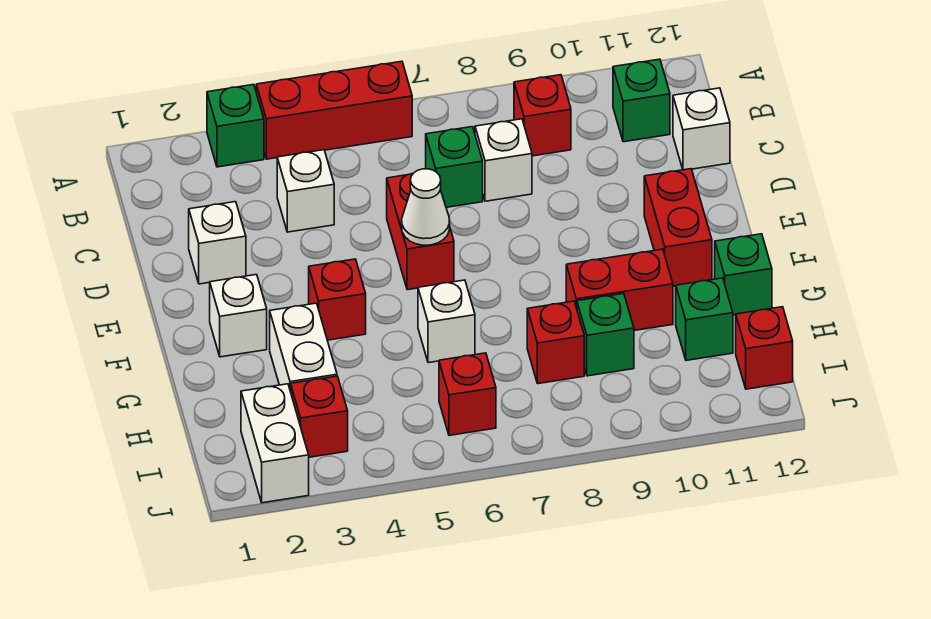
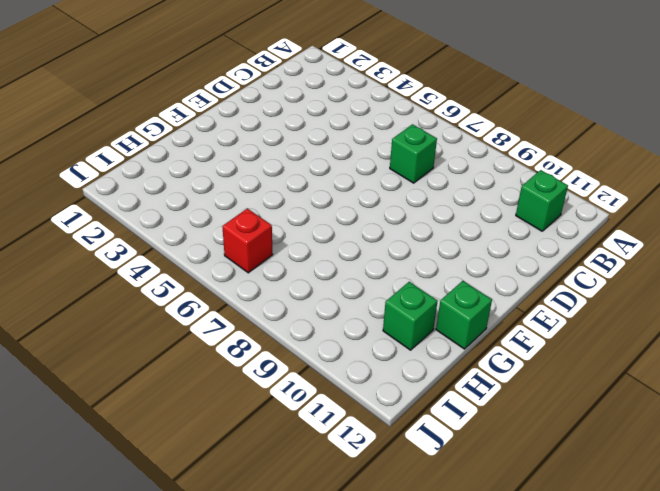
none -> green brick A3 level 1
none -> red brick A4:A6 level 1
none -> red brick B9 level 1

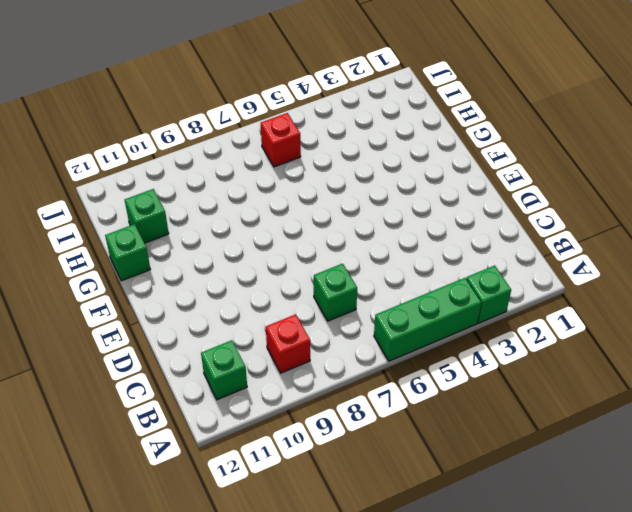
green brick A4:A6 level 1 -> red brick A4:A6 level 1
none -> white brick C4 level 1
none -> white brick C8 level 1
none -> white brick C12 level 1

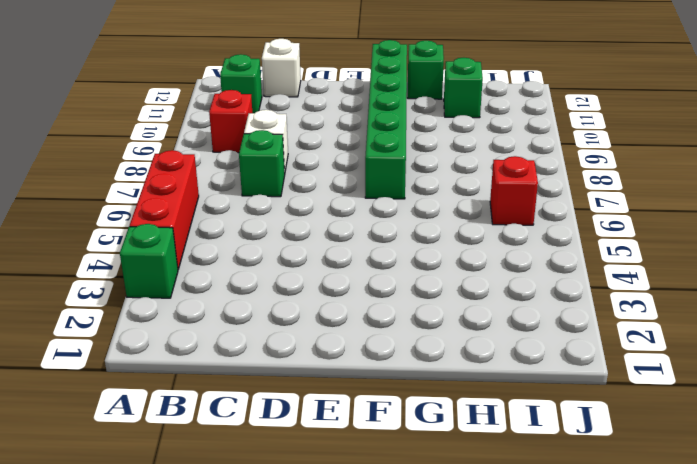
green brick F7:F12 level 1 -> red brick E11:F11 level 1
none -> white brick C4 level 1
none -> white brick D2 level 1
none -> red brick D6:E6 level 1

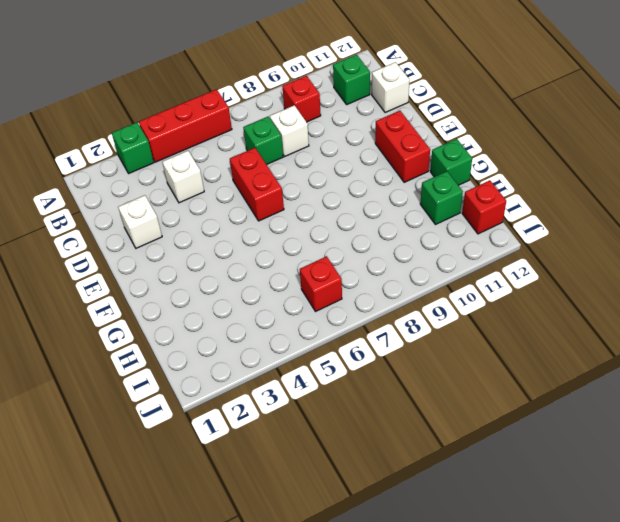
none -> white brick F2 level 1
none -> red brick F4 level 1
none -> white brick G3:H3 level 1

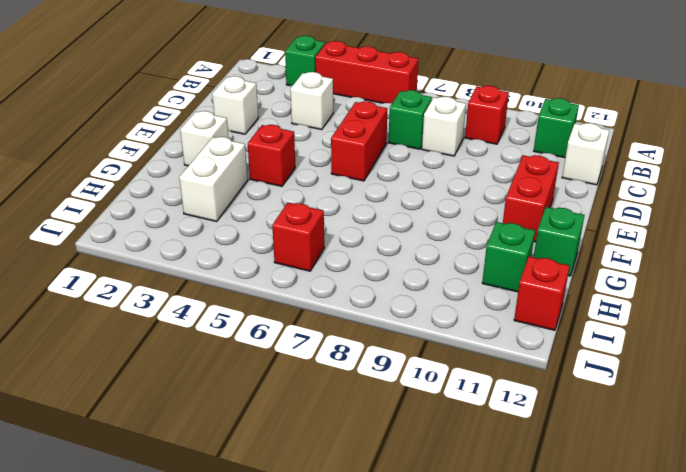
none -> white brick G6 level 1
none -> red brick G9:G10 level 1
none -> red brick H8 level 1

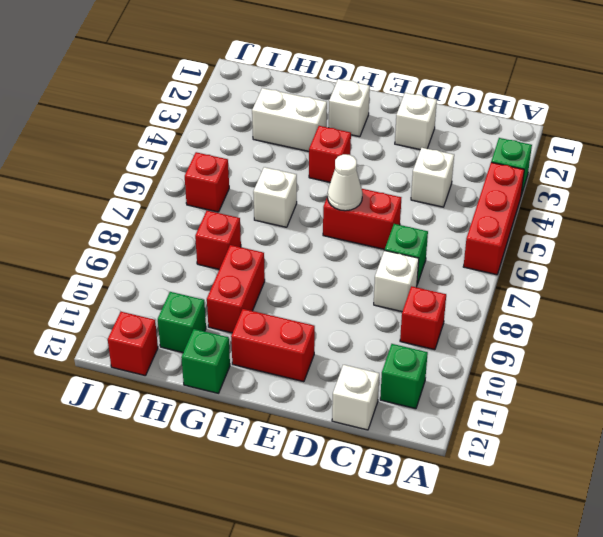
none -> green brick H9 level 1
none -> white brick I2:J2 level 1
none -> red brick I3 level 1

